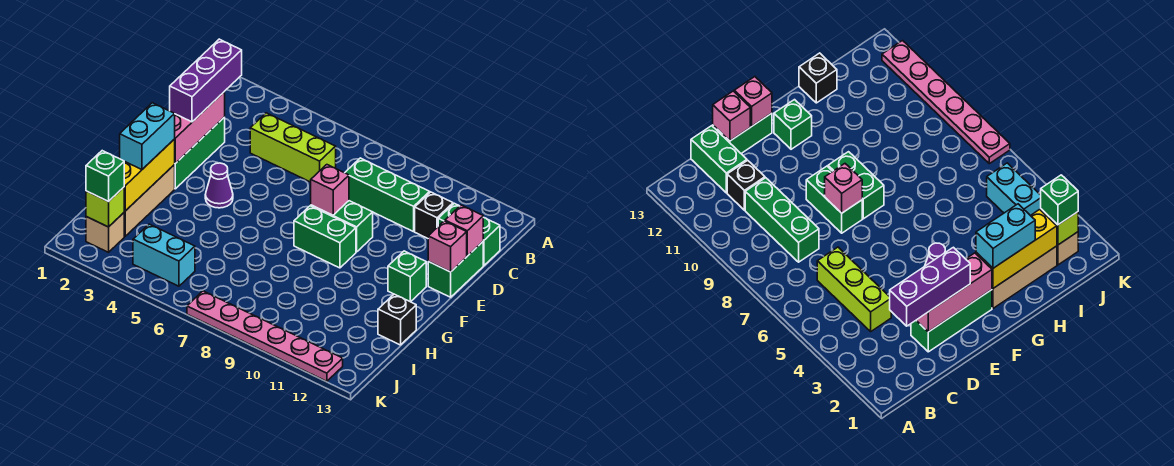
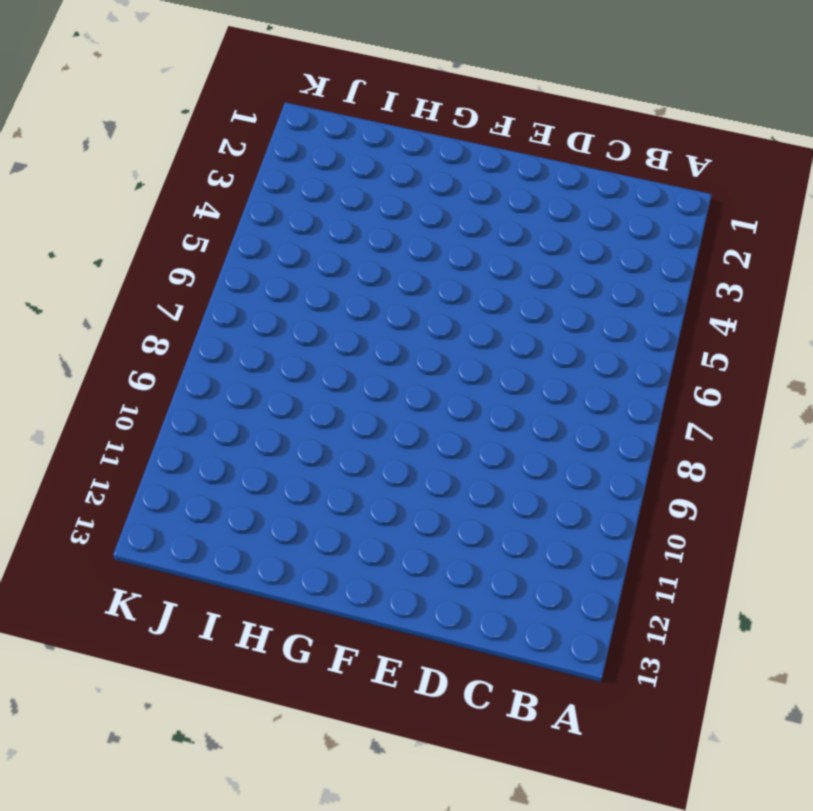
none -> lime brick C4:C6 level 1
none -> green brick C8:C10 level 1
none -> black brick C11 level 1

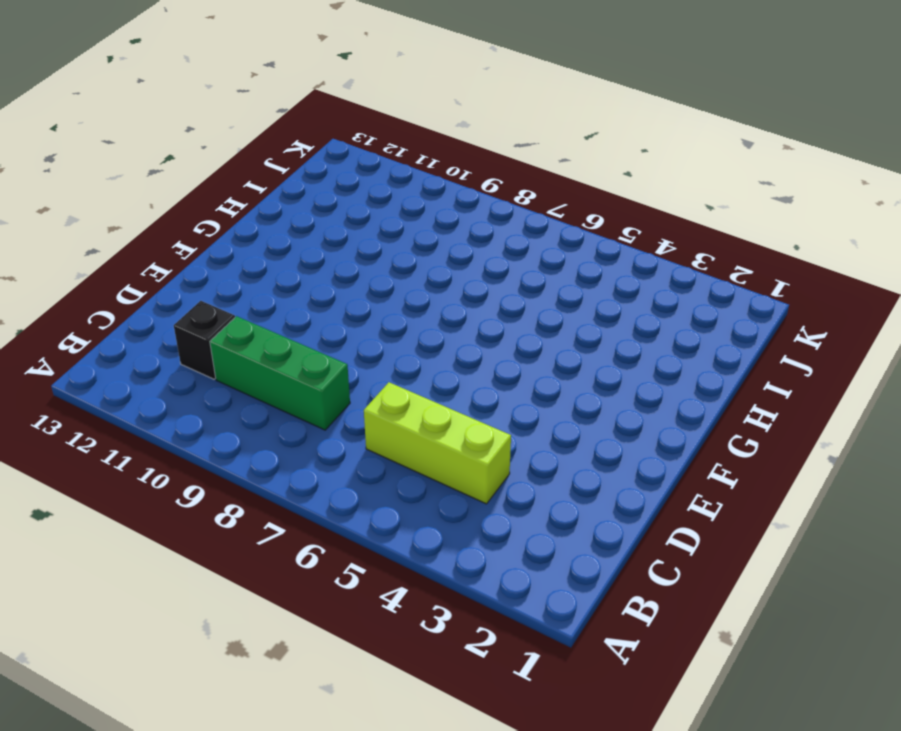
none -> green brick C12:C13 level 1
none -> green brick D2:F2 level 1
none -> green brick D13:E13 level 1

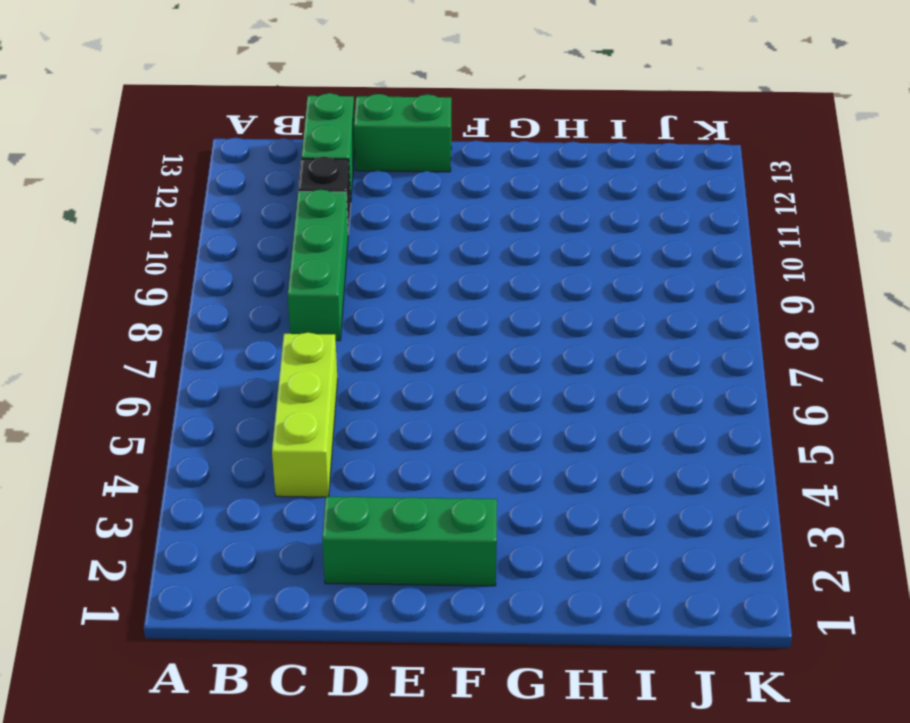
none -> green brick E8:E9 level 1
none -> purple cone F4 level 1
none -> green brick F8:F9 level 1

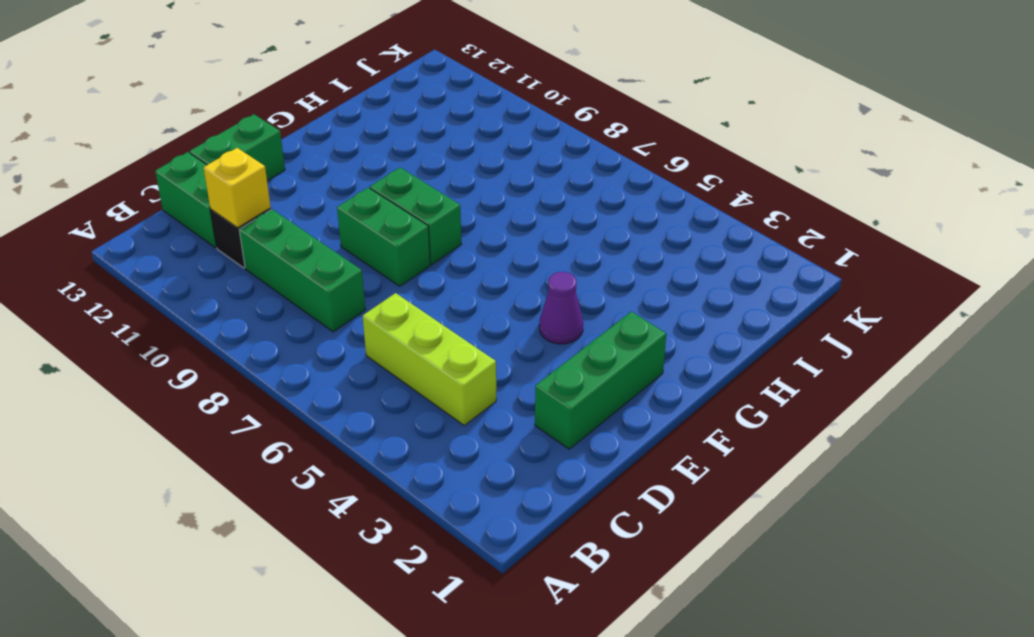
yellow brick C11 level 2 -> none
none -> green brick F12 level 1
none -> tan brick G2:I2 level 1
none -> black brick H13 level 1

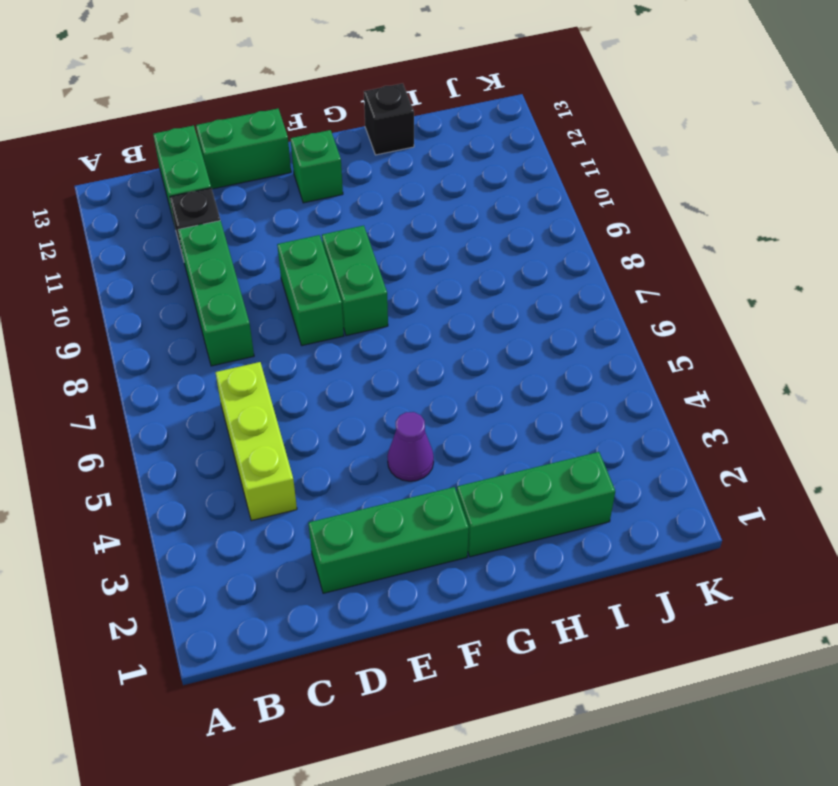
green brick G2:I2 level 1 -> tan brick G2:I2 level 1
none -> tan brick J2 level 1
none -> cyan brick J4:J5 level 1
none -> pink plate K7:K12 level 1

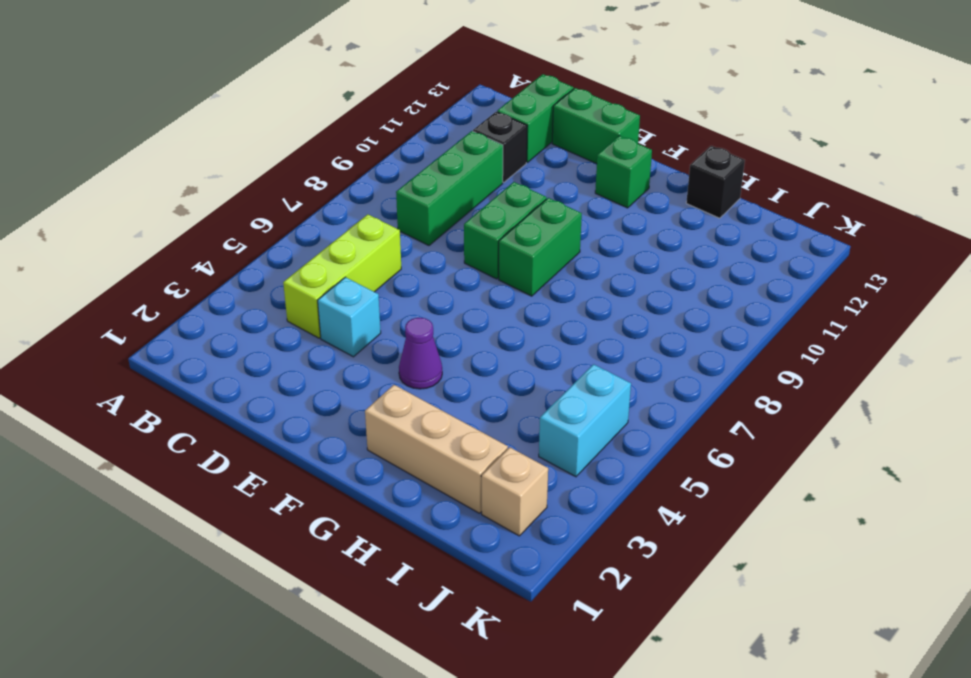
cyan brick D4 level 1 -> none
none -> green brick D2:F2 level 1
none -> pink plate K7:K12 level 1
none -> pink brick D2:F2 level 2

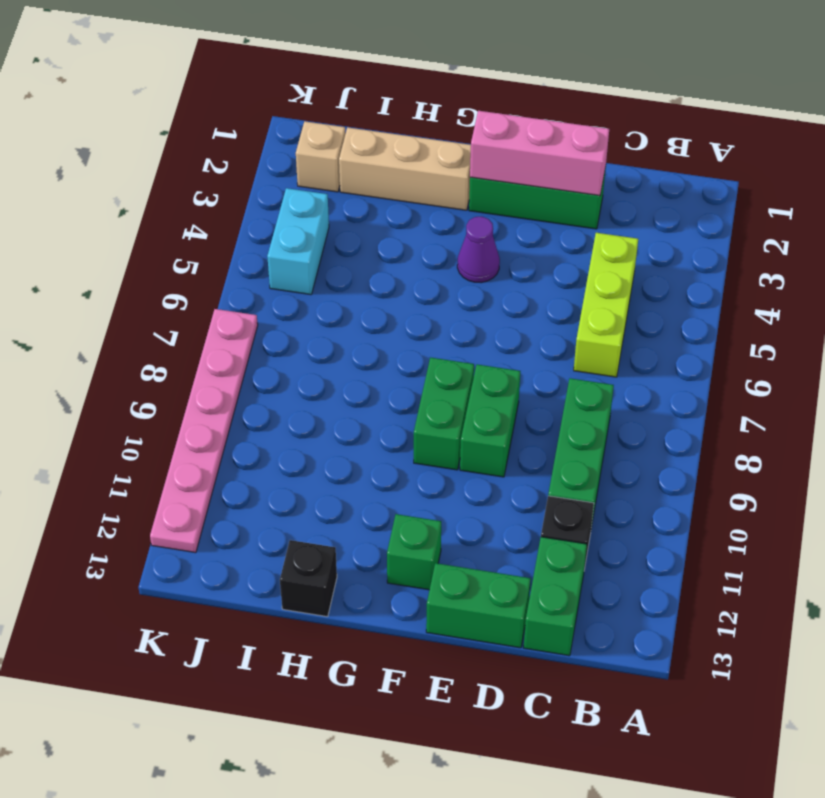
none -> pink brick D13 level 2
none -> pink brick E8 level 2
none -> pink brick E13 level 2

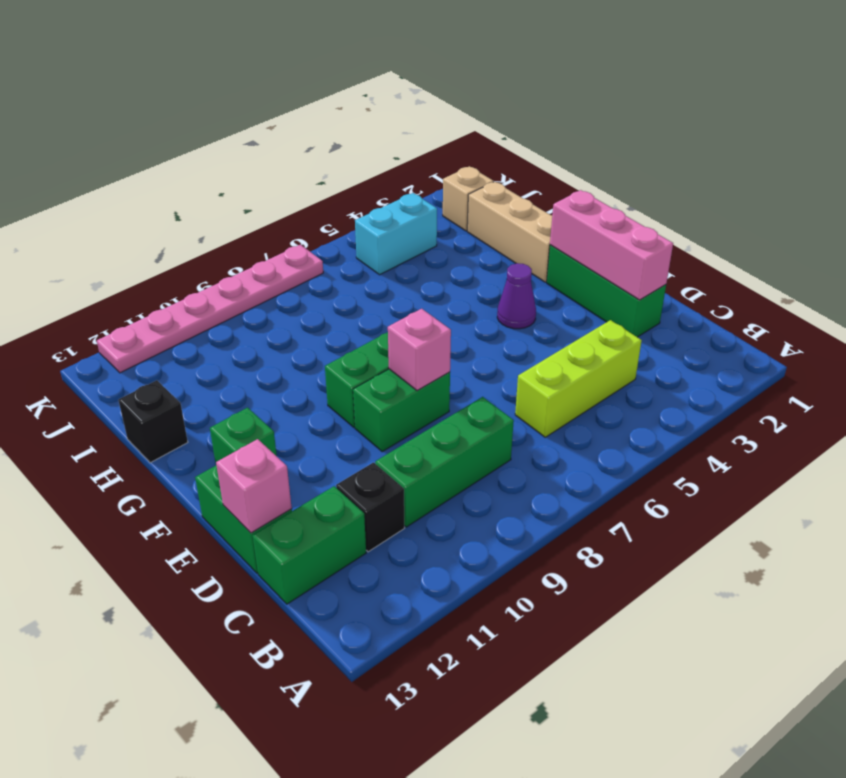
none -> pink brick E13 level 2
none -> yellow brick G2:I2 level 2
none -> lime brick J2 level 2

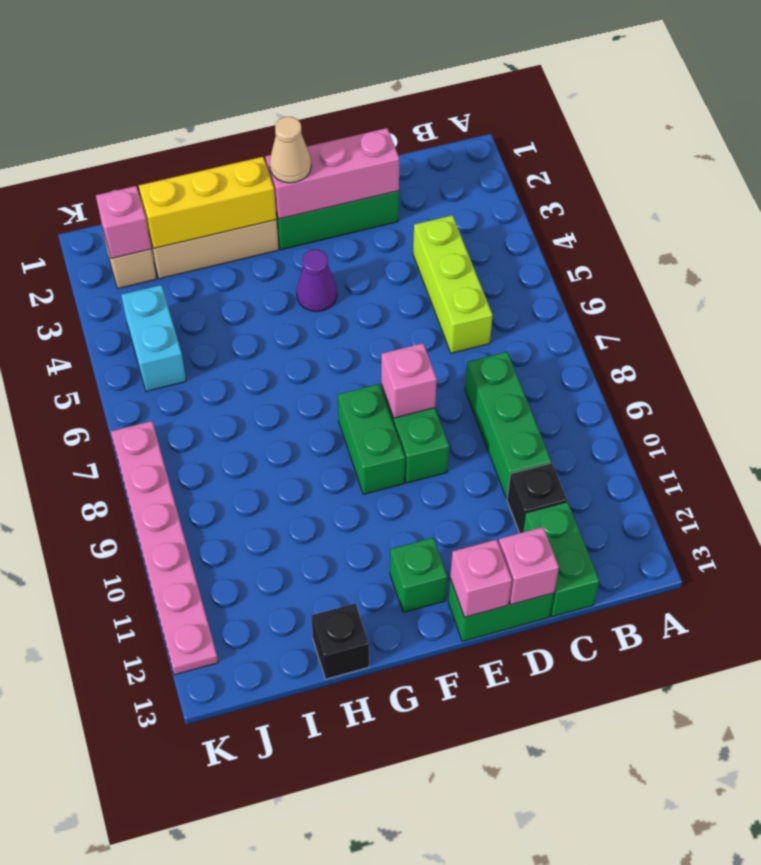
tan cone F2 level 3 -> none
pink brick J2 level 2 -> lime brick J2 level 2
none -> purple brick C2:E2 level 3
none -> cyan brick G2:H2 level 3
none -> green brick J2 level 3

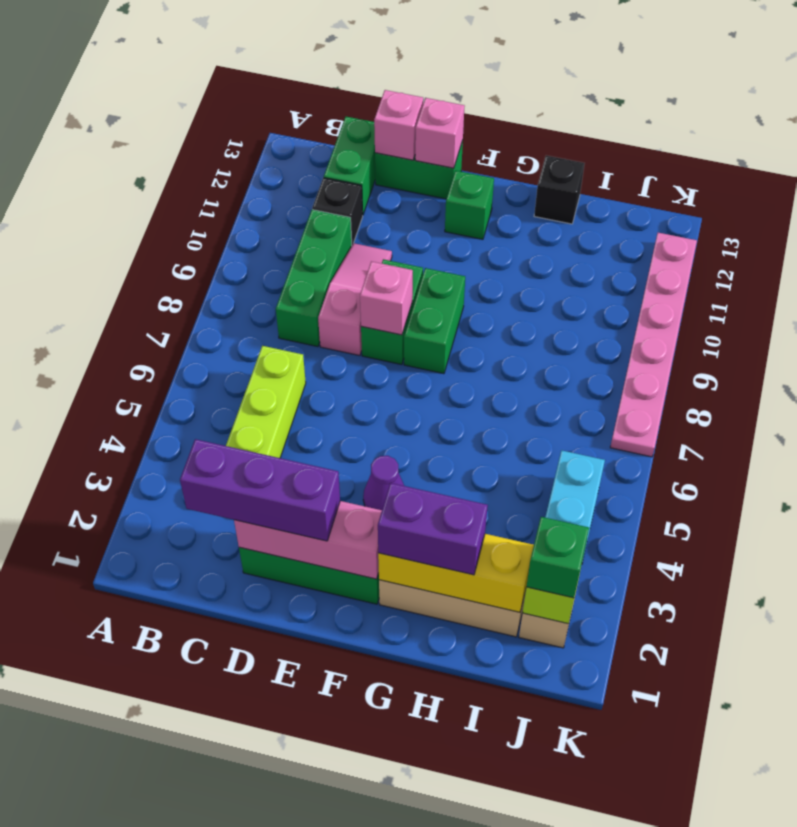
pink slope D8:D10 level 1 top 8 -> none
purple brick G2:H2 level 3 -> cyan brick G2:H2 level 3

